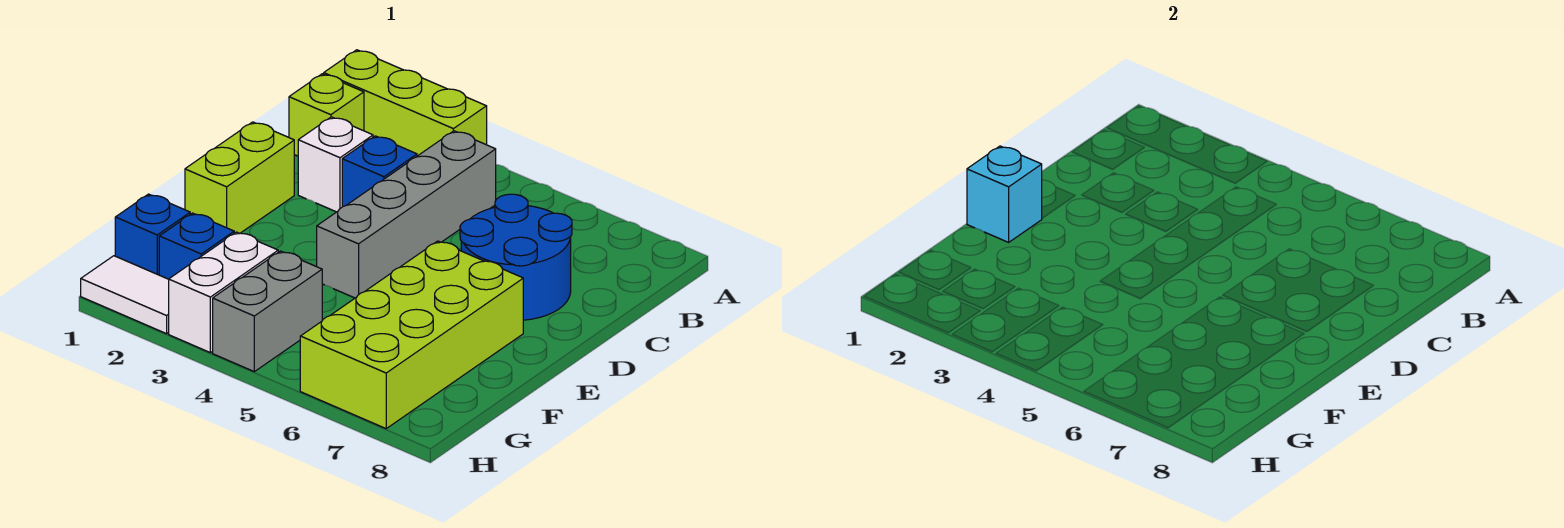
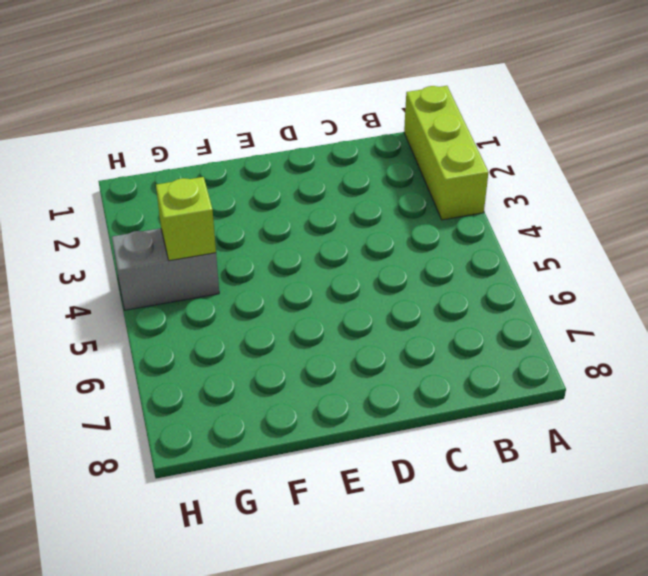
lime brick G4 level 2 -> lime brick B1 level 1
none -> grey brick B4:E4 level 1
none -> white brick C2 level 1
none -> blue brick C3 level 1

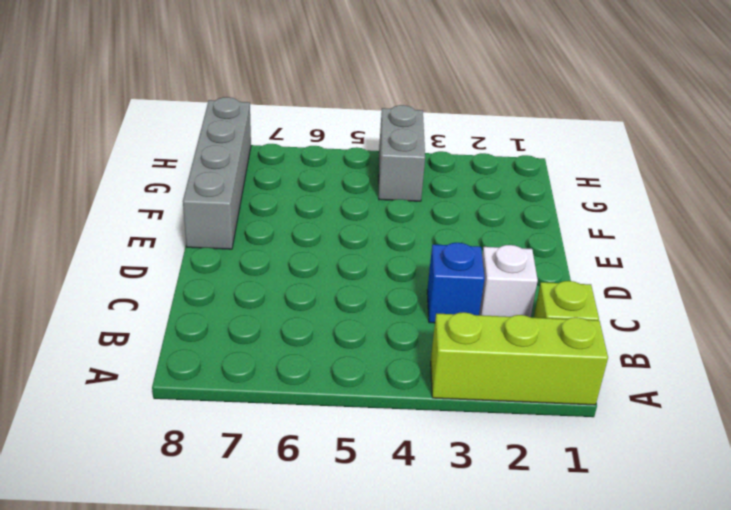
grey brick E8:H8 level 1 -> grey brick B4:E4 level 1
none -> blue round brick C6:D7 level 1
none -> lime brick D1:E1 level 1
none -> lime brick E6:H7 level 1

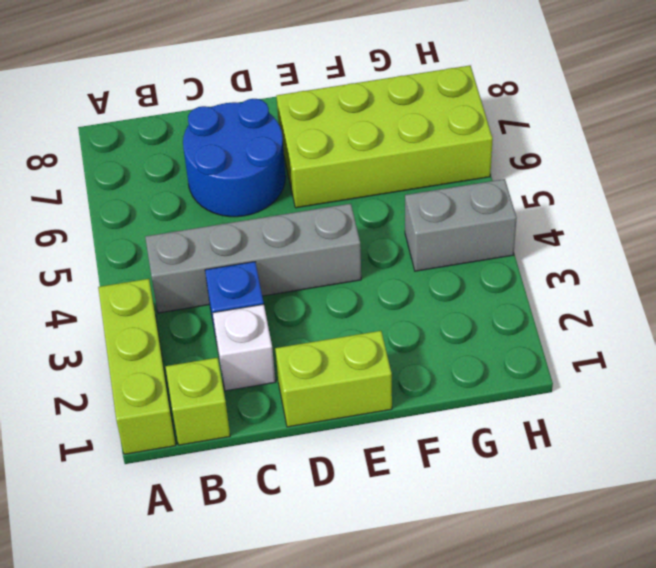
none -> blue brick G1 level 1
none -> blue brick G2 level 1
none -> white brick G3:H3 level 1

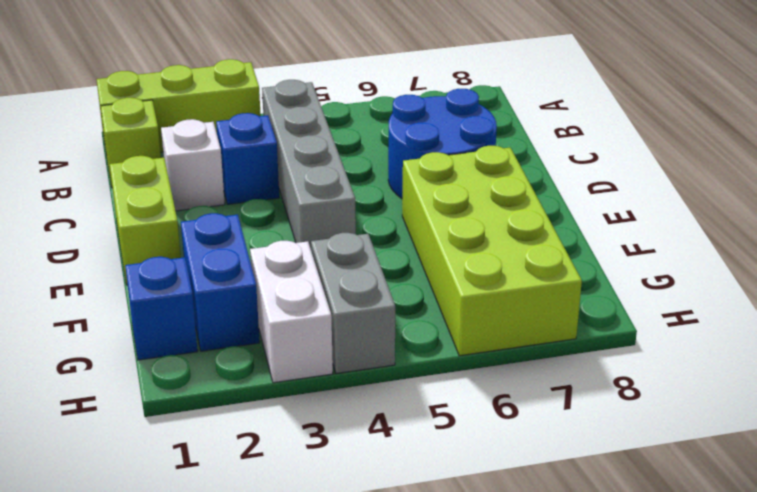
blue brick F2:G2 level 1 -> blue brick G2 level 1
none -> white tile H1:H2 level 1
none -> cyan brick E1 level 2

